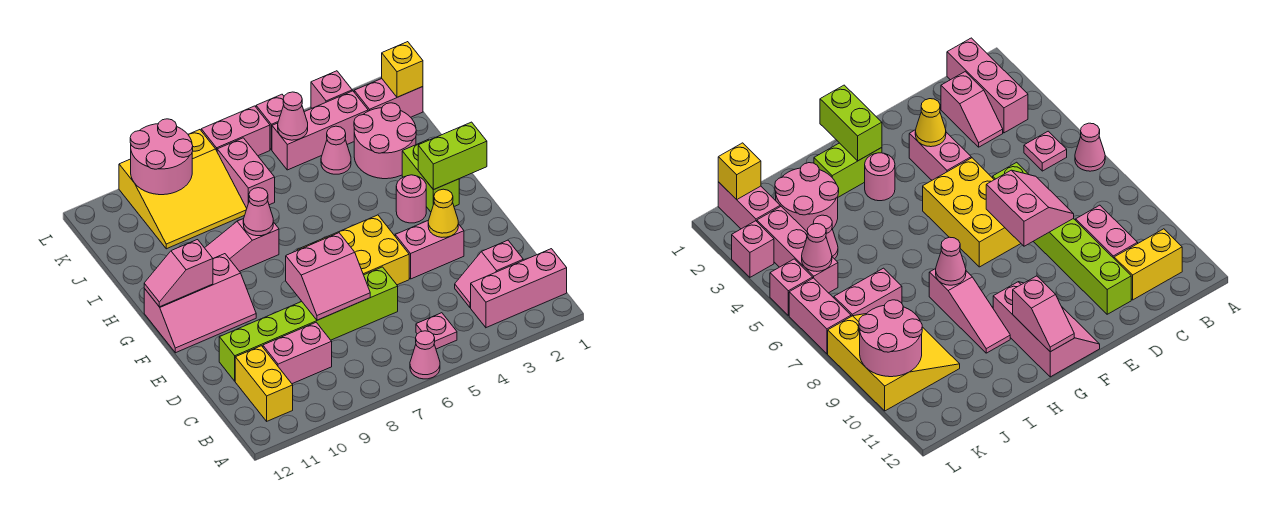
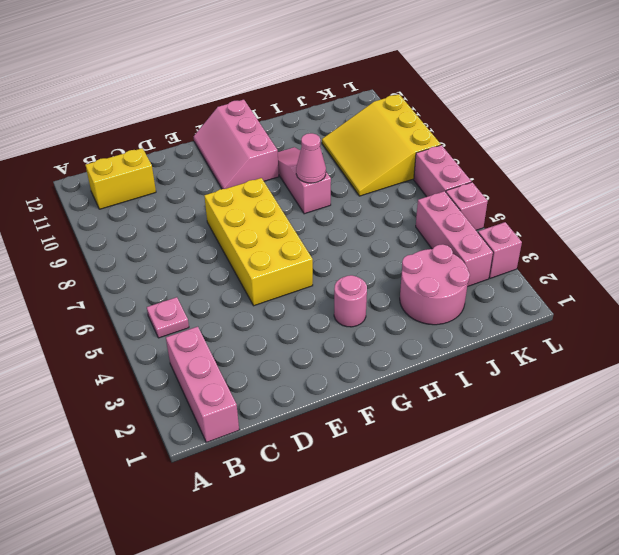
yellow brick E5:F8 level 1 -> yellow brick E5:F7 level 1
none -> pink cone A6 level 1
none -> pink slope C2:C3 level 1 top 2
none -> pink brick C9:C10 level 1
none -> lime brick D6:D11 level 1

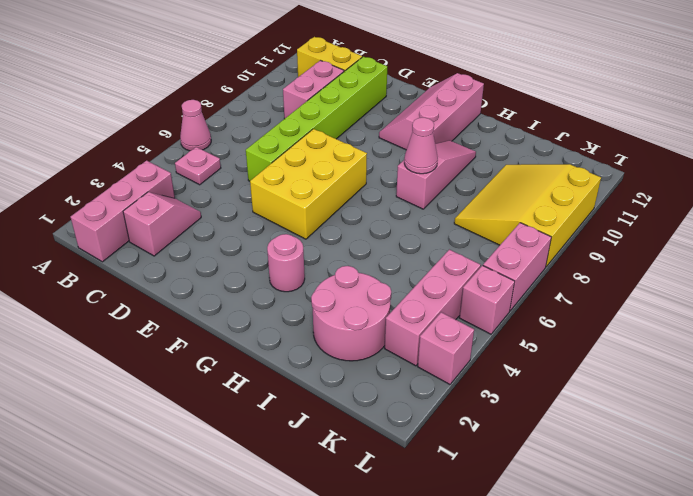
none -> pink brick E3:E4 level 1
none -> lime brick G2:H2 level 1
none -> pink cone J4 level 1
none -> pink brick J7:K7 level 1

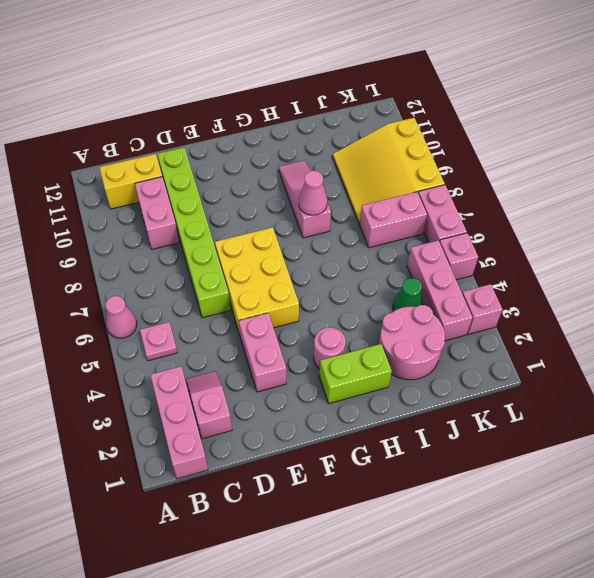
green cone J4 level 1 -> pink cone J4 level 1
none -> pink slope F10:G12 level 1 top G
none -> pink brick K1:K2 level 1
none -> pink slope D7:E8 level 2 top E
none -> yellow cone E3 level 2

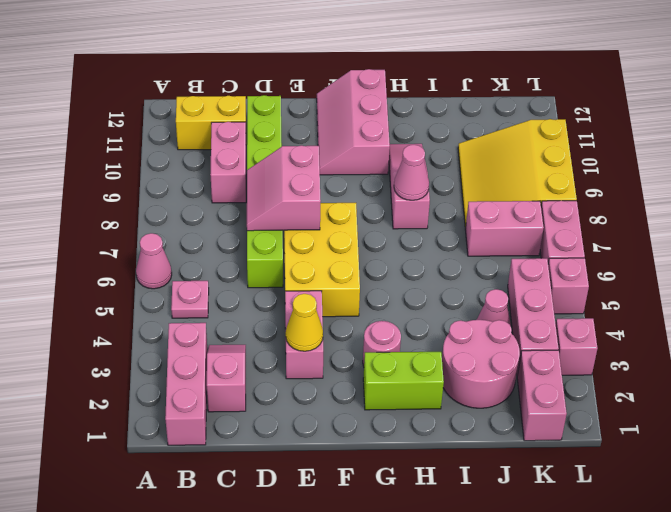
none -> lime brick G1:G2 level 2
none -> pink slope G11:G12 level 2 top 11
none -> yellow brick K1 level 2
none -> pink cone K5 level 2

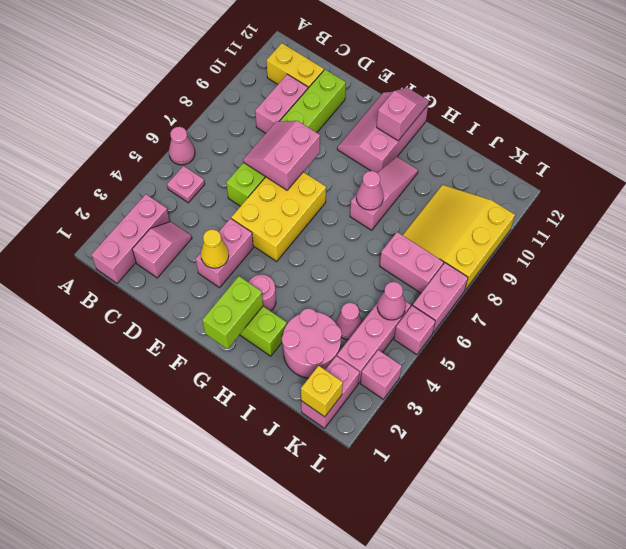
none -> pink round brick K9:L10 level 2

